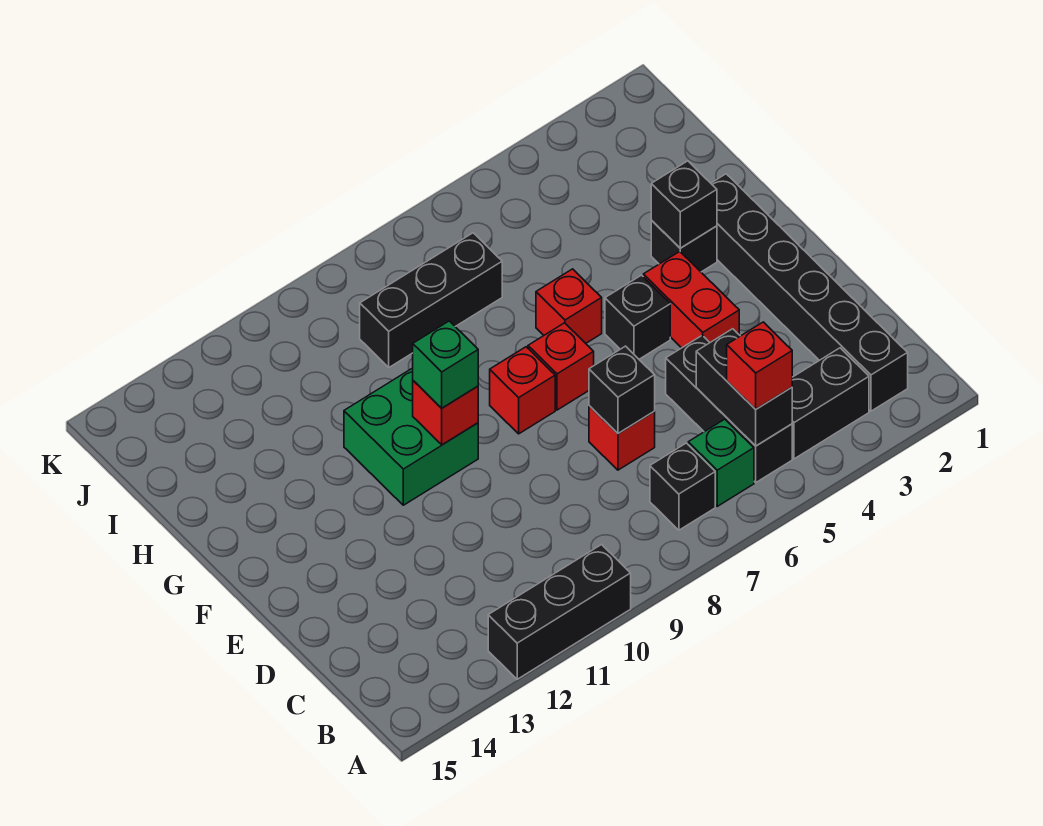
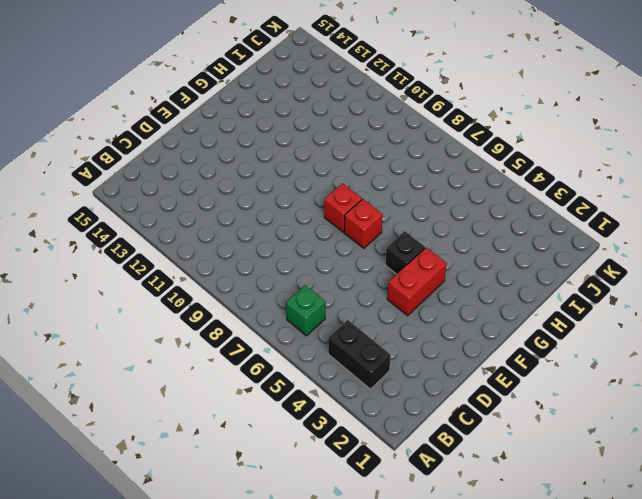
none -> black brick A10:A12 level 1
none -> black brick B2:G2 level 1
none -> black brick B5:D5 level 1

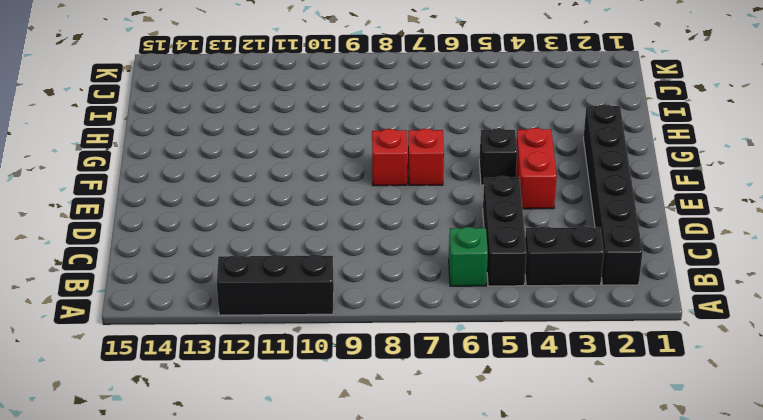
none -> black brick B7 level 1
none -> red brick D7 level 1
none -> green brick F10:G11 level 1

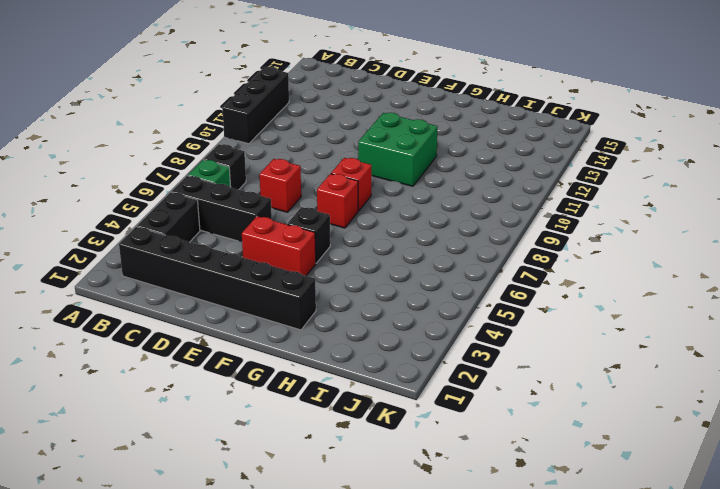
none -> black brick G3 level 1
none -> red brick G6 level 1
none -> black brick I7:I9 level 1

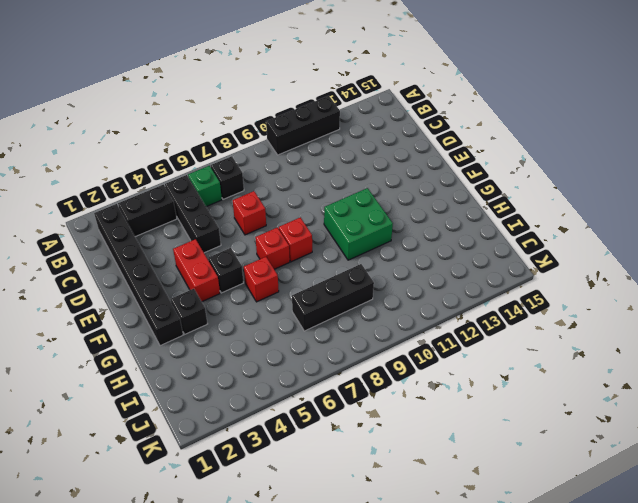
none -> black brick B5:C5 level 2
none -> black brick D7 level 2
none -> red brick F10 level 2

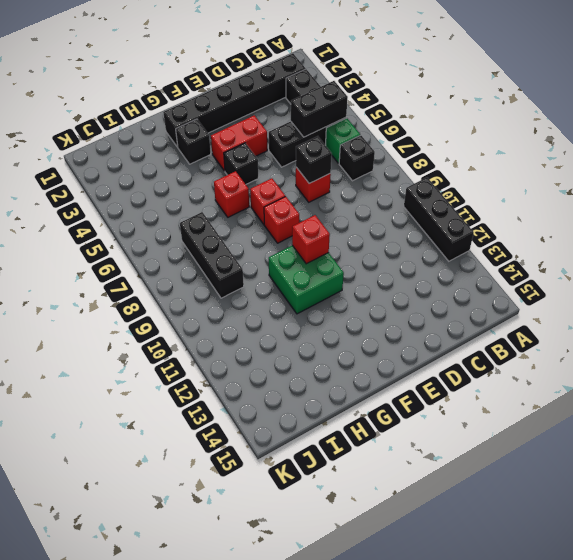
none -> black brick G3 level 2
none -> red brick B5 level 3
none -> green brick F10 level 3

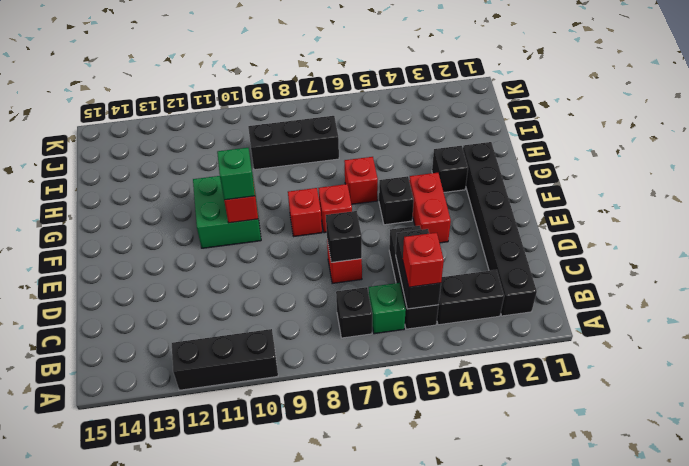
none -> black brick G3 level 2

